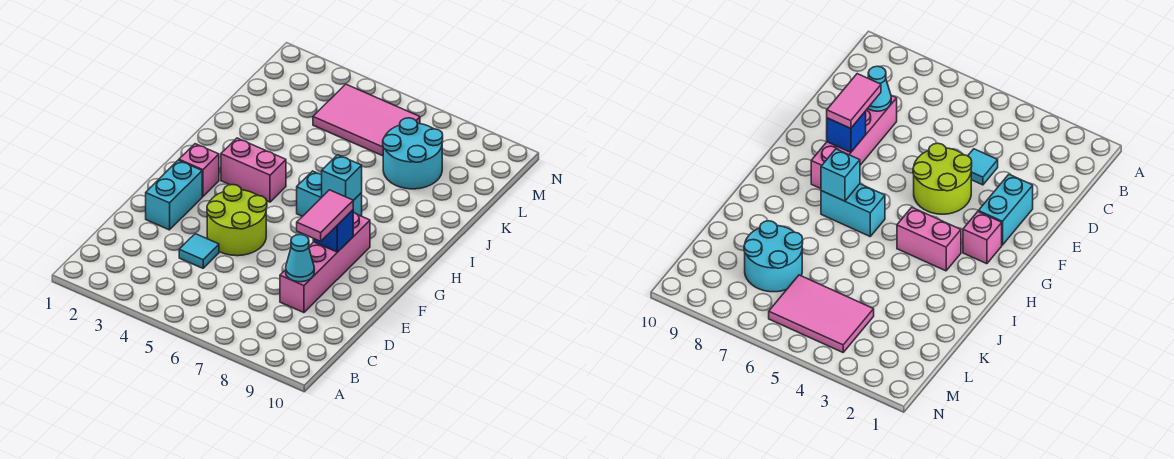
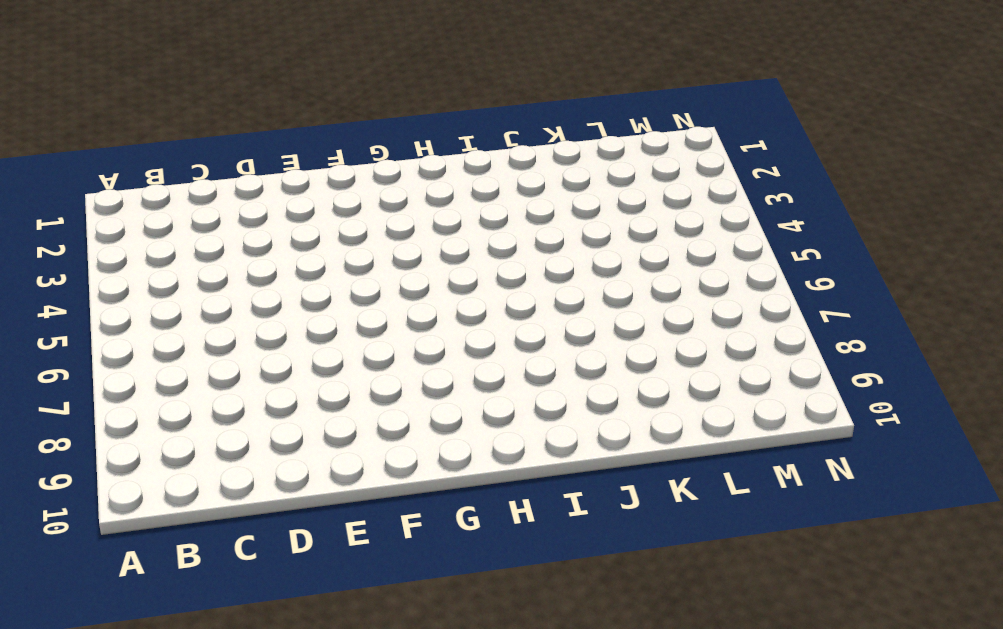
none -> cyan tile D4 level 1
none -> pink brick D8:G8 level 1
none -> cyan brick E2:F2 level 1

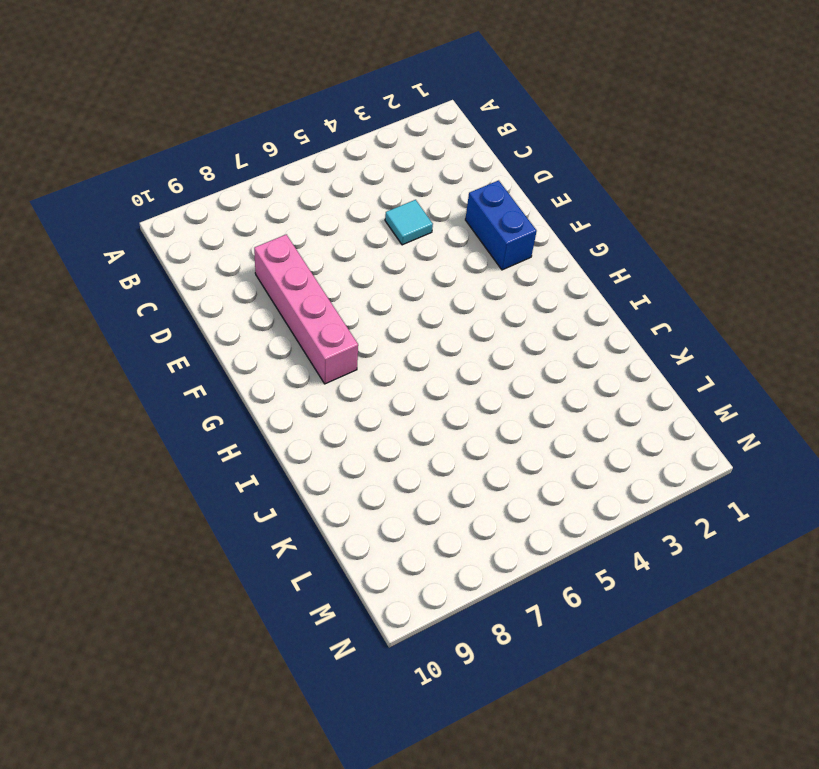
blue brick E2:F2 level 1 -> cyan brick E2:F2 level 1
none -> lime round brick E4:F5 level 1
none -> pink brick G2 level 1
none -> pink brick H3:H4 level 1

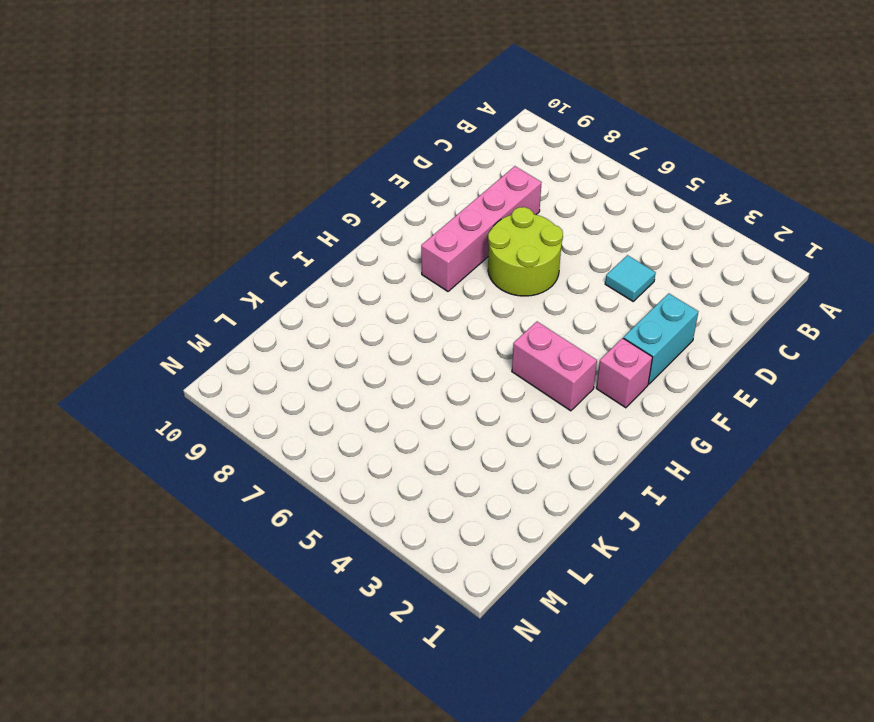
lime round brick E6:F7 level 1 -> lime round brick E4:F5 level 1
none -> cyan brick H6:H7 level 1
none -> cyan round brick K7:L8 level 1
none -> pink tile L4:M6 level 1

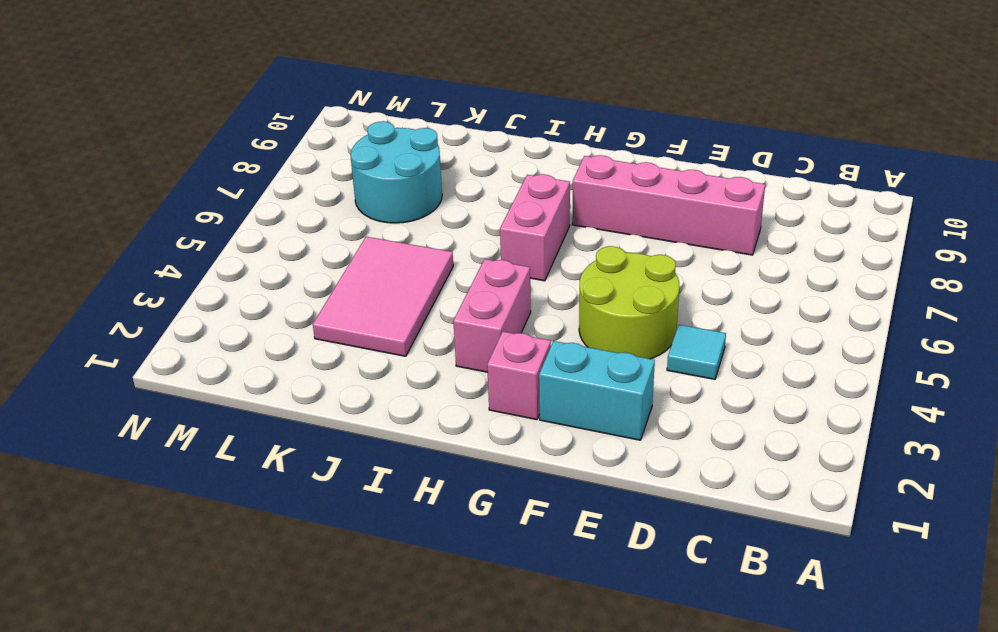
pink brick H6:H7 level 1 -> cyan brick H6:H7 level 1
pink tile J3:K5 level 1 -> pink tile L4:M6 level 1
none -> cyan cone D8 level 2
none -> blue brick F8 level 2
none -> cyan brick H7 level 2

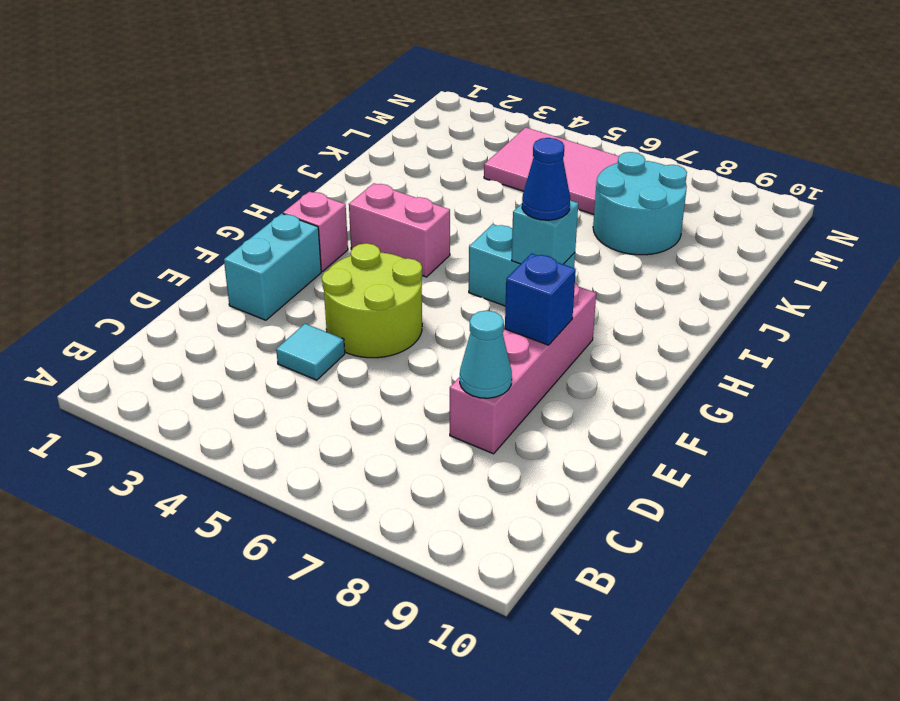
blue cone H7 level 3 -> none
none -> pink tile E8:F8 level 3

